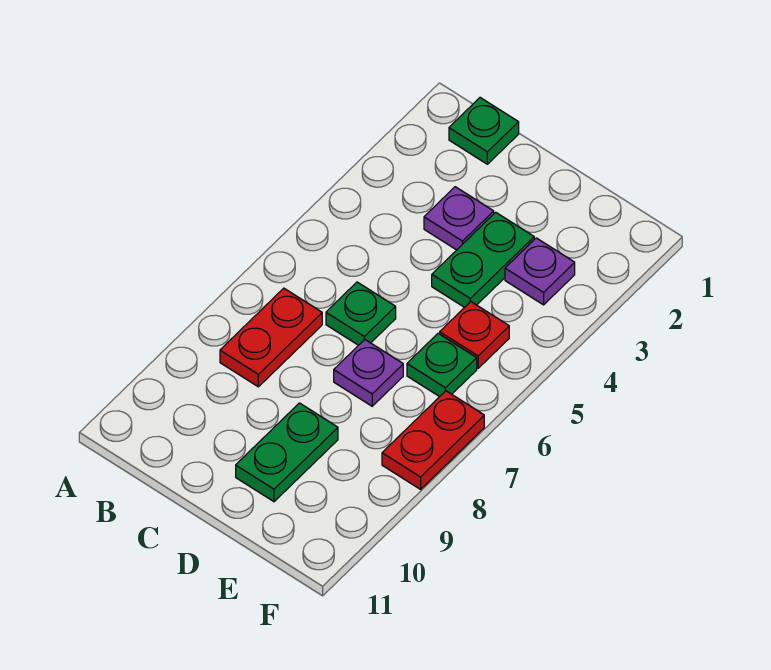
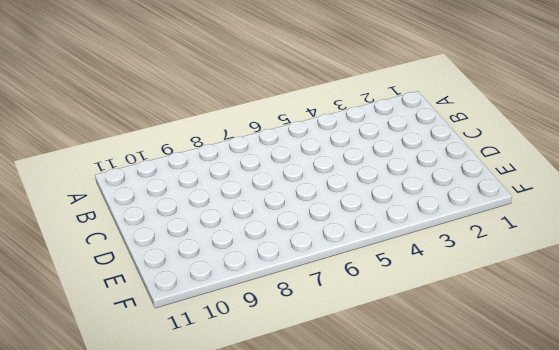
none -> green plate B1 level 1
none -> red plate B7:B8 level 1

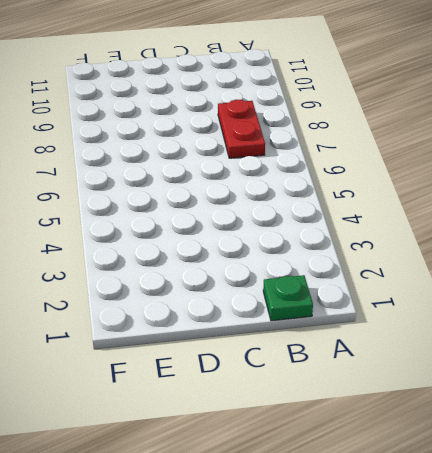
none -> purple plate C3 level 1
none -> green plate C6 level 1

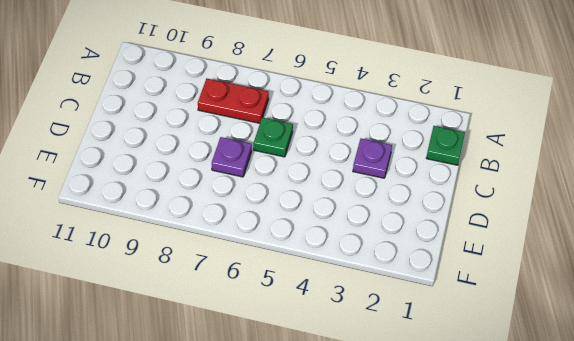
none -> green plate D3:D4 level 1
none -> green plate D9:D10 level 1

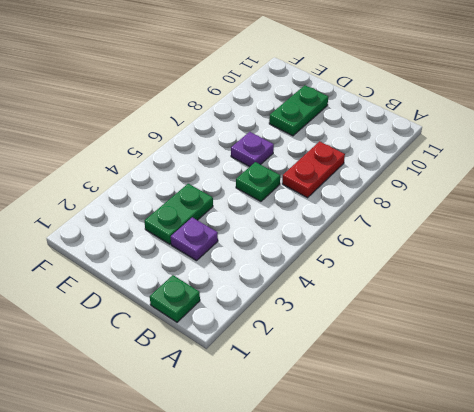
none -> purple plate E3 level 1
none -> red plate E5 level 1

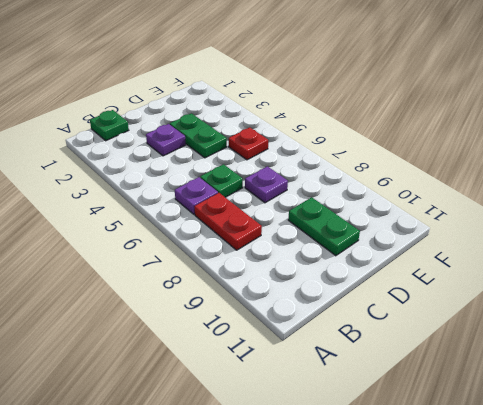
purple plate B6 level 1 -> purple plate E3 level 1
none -> green plate E6 level 1
none -> red plate F7:F8 level 1

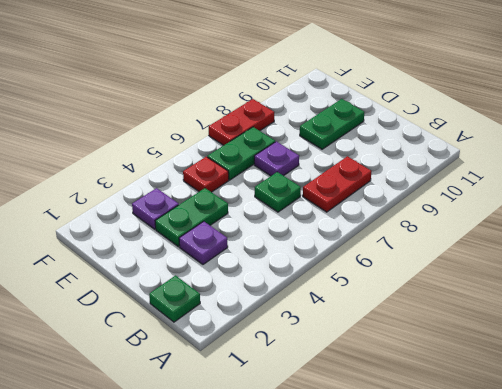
green plate E6:E7 level 1 -> green plate E6 level 1

